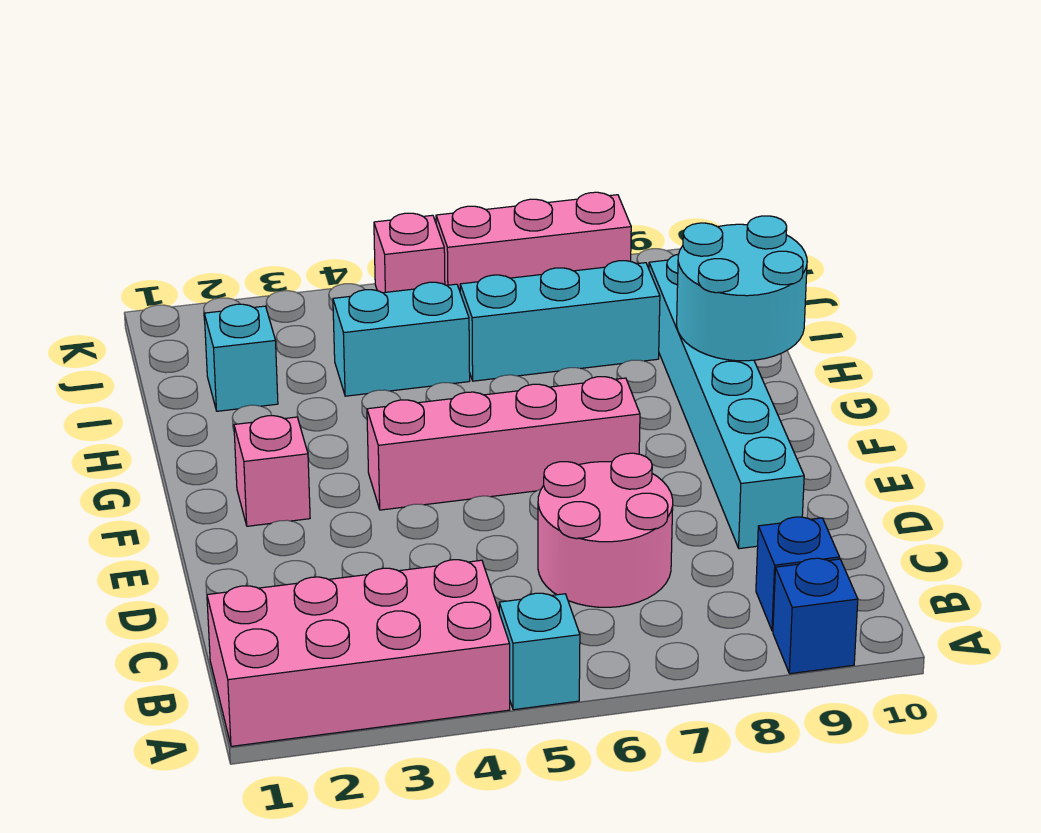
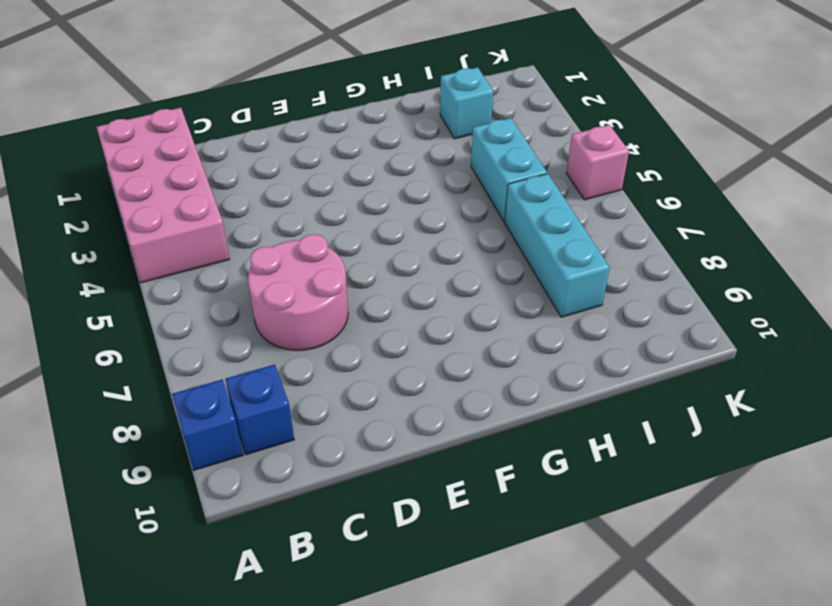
none -> cyan brick A5 level 1
none -> cyan brick D9:I9 level 1
none -> pink brick F2 level 1

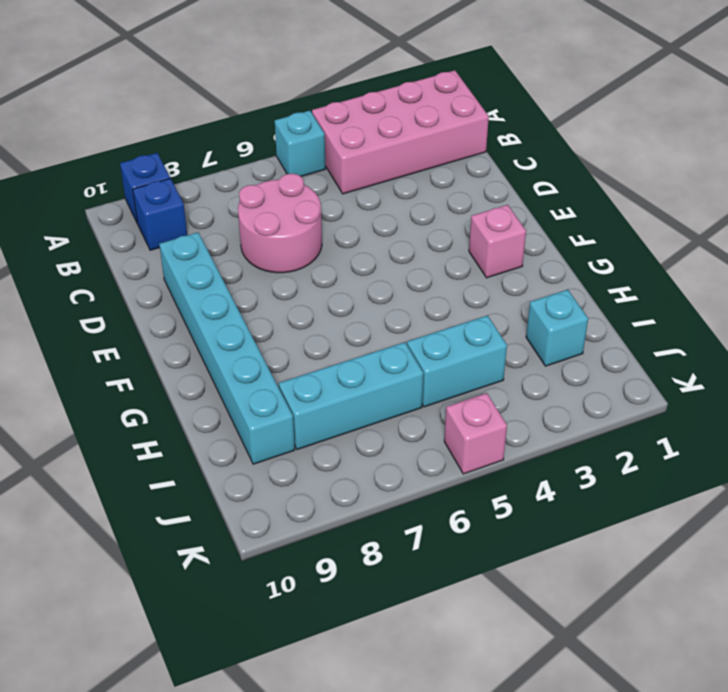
none -> pink brick F4:F7 level 1
none -> pink brick K6:K8 level 1
none -> cyan round brick G9:H10 level 2

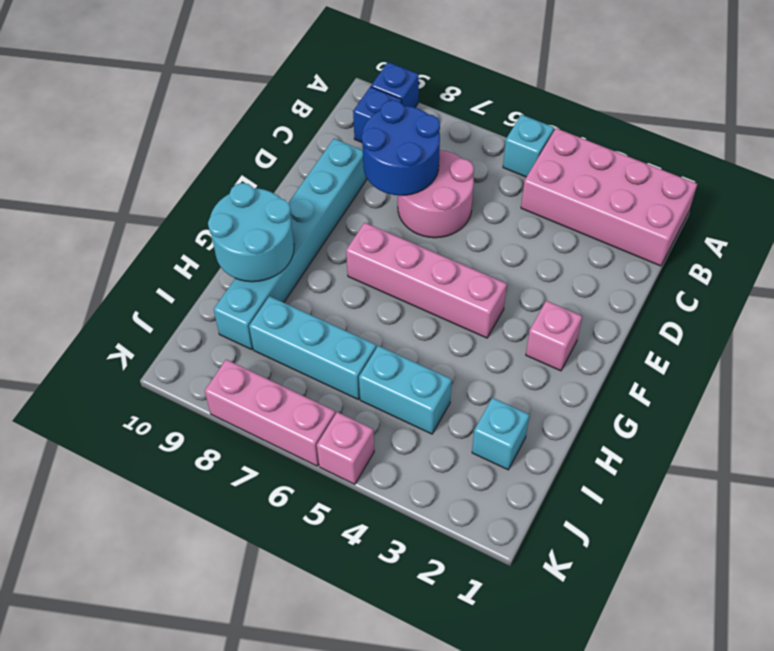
blue round brick C7:D8 level 2 -> none

